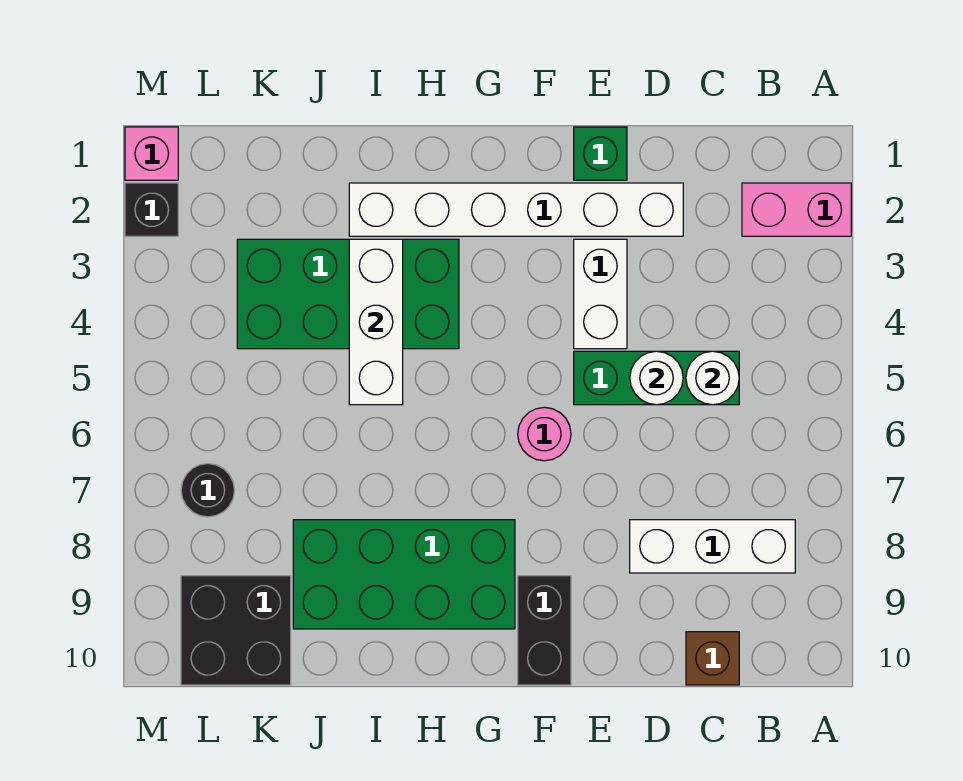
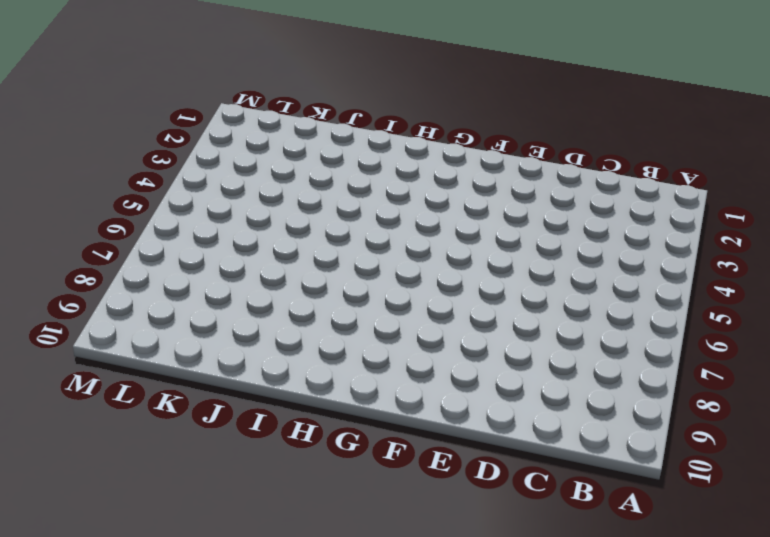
none -> pink brick A2:B2 level 1
none -> white brick B8:D8 level 1
none -> green brick C5:E5 level 1

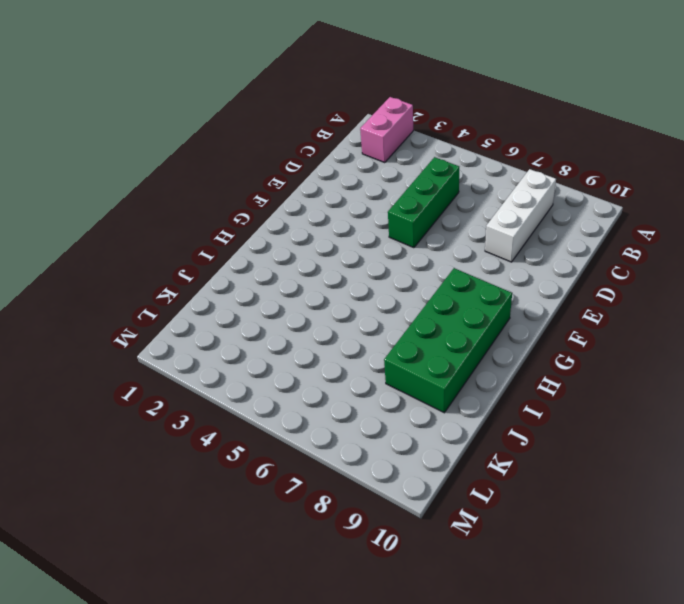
none -> brown brick C10 level 1
none -> white brick D2:I2 level 1
none -> green brick E1 level 1

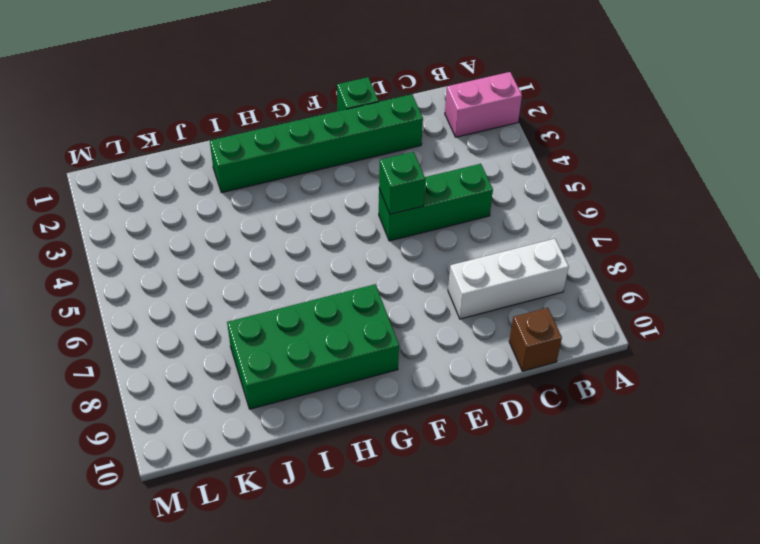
green brick D2:I2 level 1 -> white brick D2:I2 level 1
green brick E5 level 2 -> none
none -> white brick E3:E4 level 1
none -> pink round brick F6 level 1
none -> black brick F9:F10 level 1

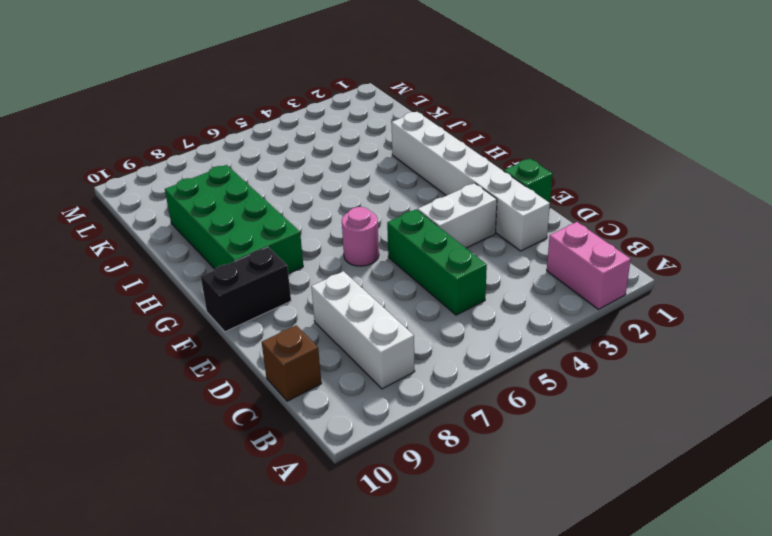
none -> green brick H3:K4 level 1
none -> black brick K9:L10 level 1
none -> black round brick L7 level 1

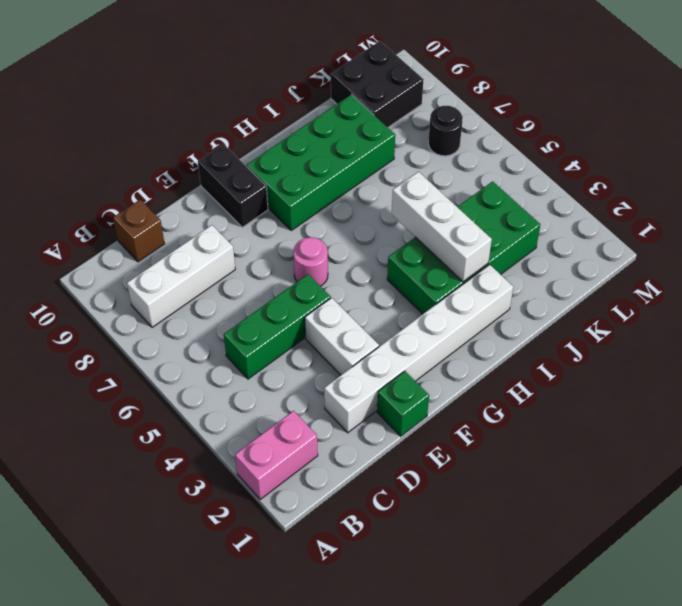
none -> pink brick M1 level 1
none -> black brick M2 level 1
none -> white round brick C5 level 2

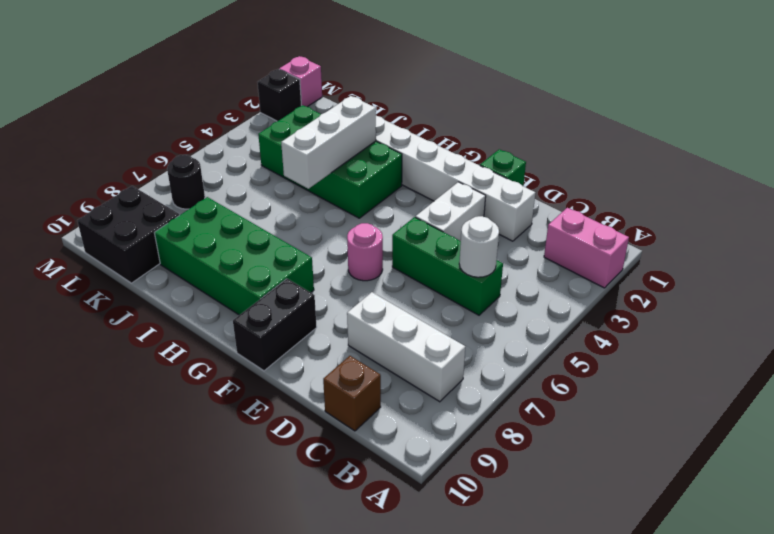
none -> white round brick D5 level 2

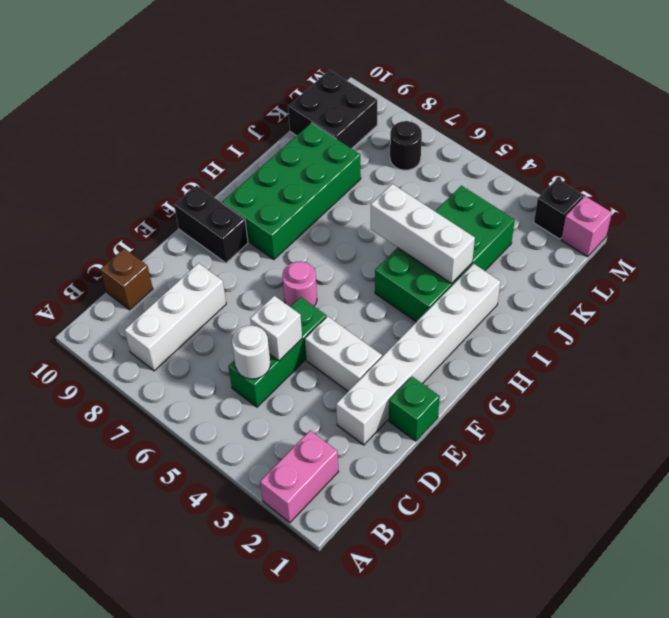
white brick D5 level 2 -> white round brick D5 level 2

